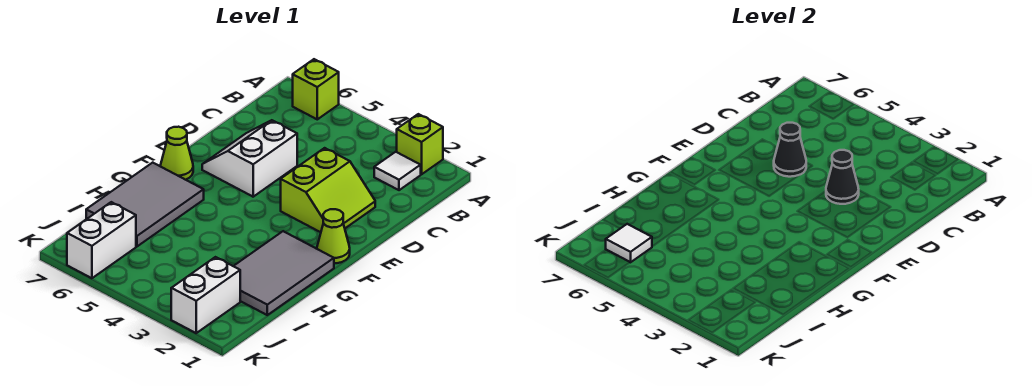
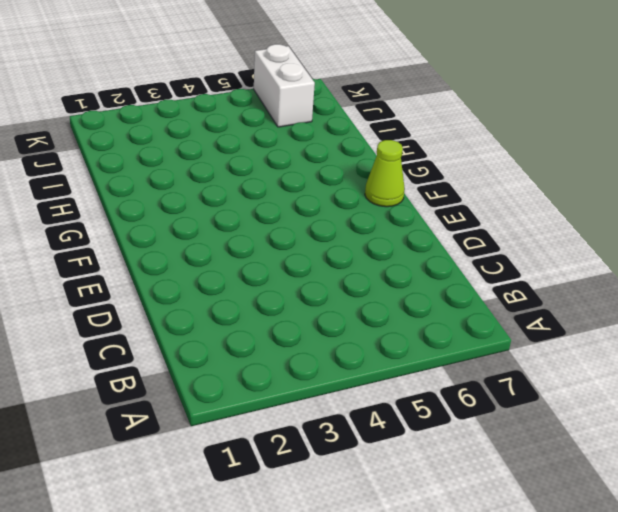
none -> lime brick A2 level 1
none -> lime brick A6 level 1
none -> white tile B2 level 1

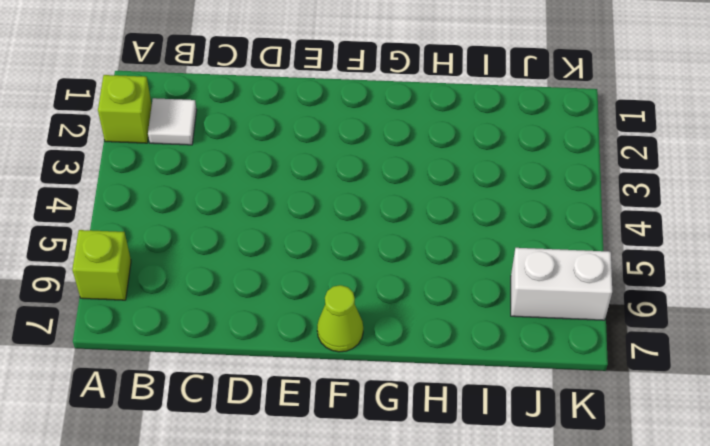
none -> lime slope D2:E3 level 1 top 3
none -> white slope D5:E6 level 1 top 5
none -> lime cone F1 level 1

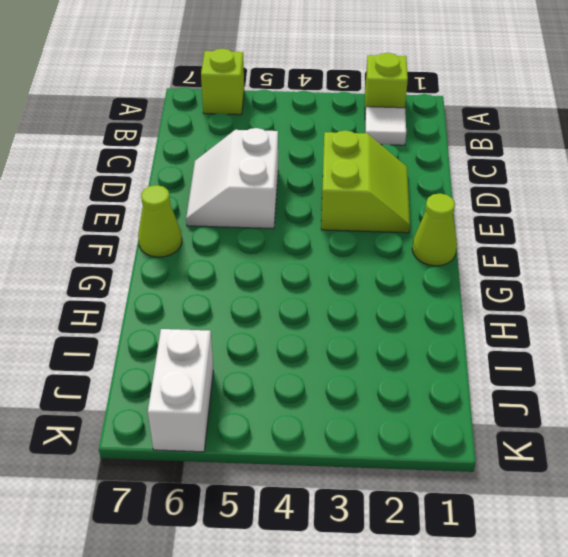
none -> grey tile G1:I2 level 1
none -> grey tile G6:I7 level 1
none -> white brick J2:K2 level 1

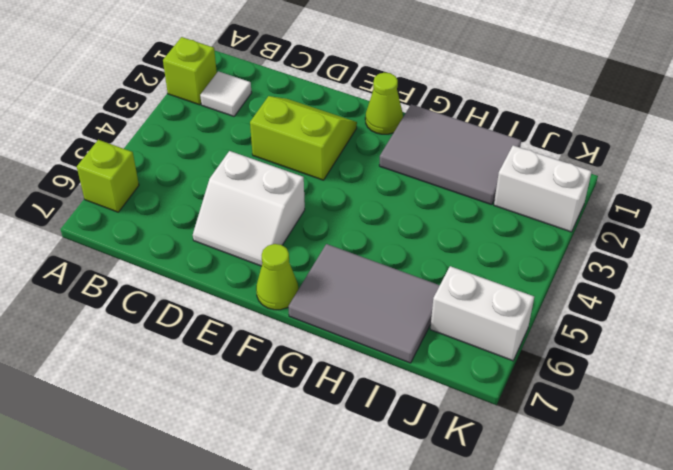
none -> black cone D3 level 2
none -> black cone D5 level 2
none -> white tile J6 level 2

